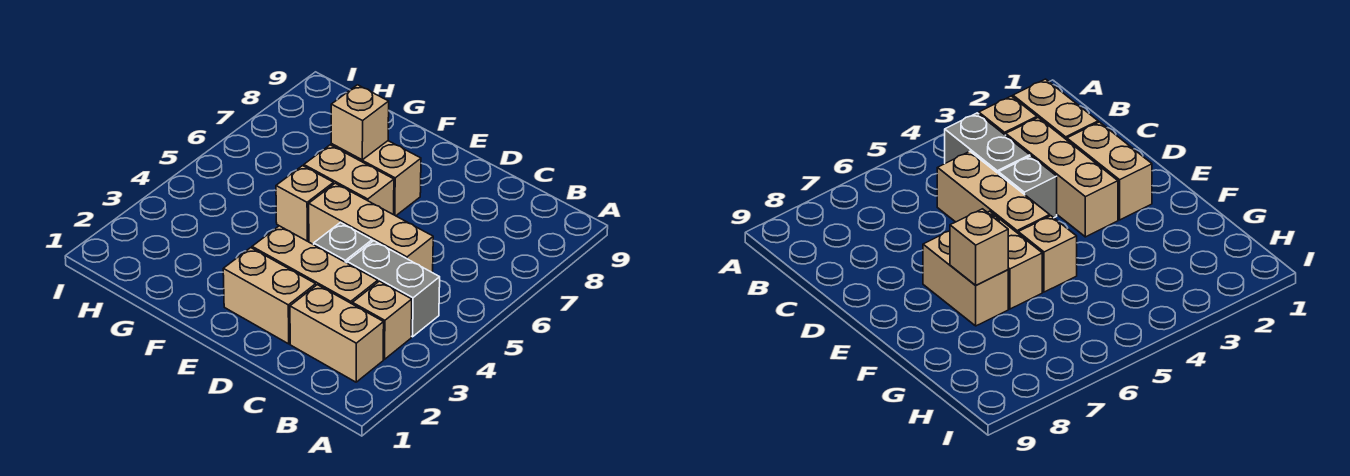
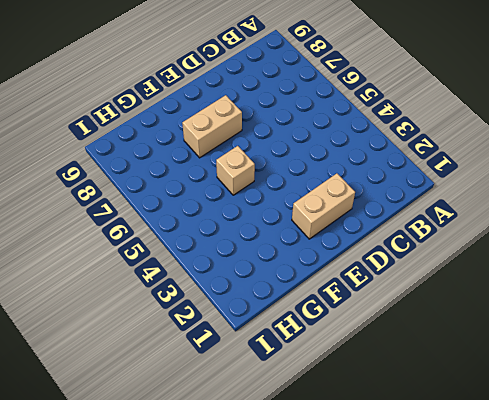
none -> tan brick B2:C2 level 1
none -> tan brick B3 level 1

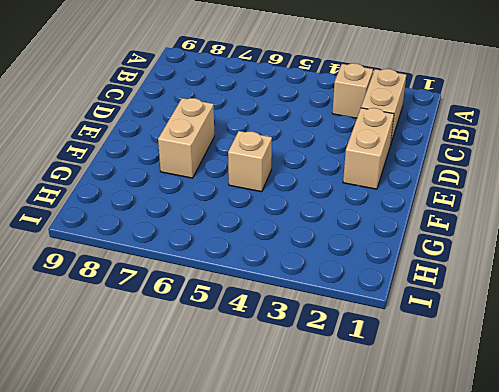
none -> grey brick B4:C4 level 1
none -> tan brick C3:E3 level 1

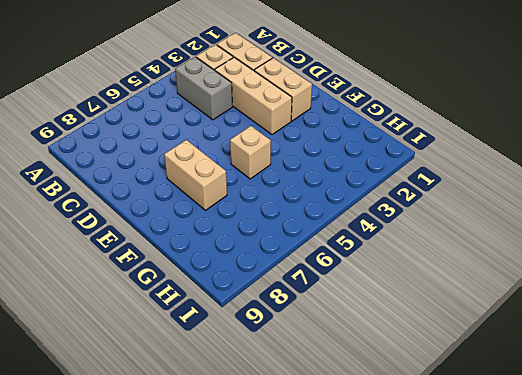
none -> tan brick C5:E5 level 1
none -> grey brick D4 level 1

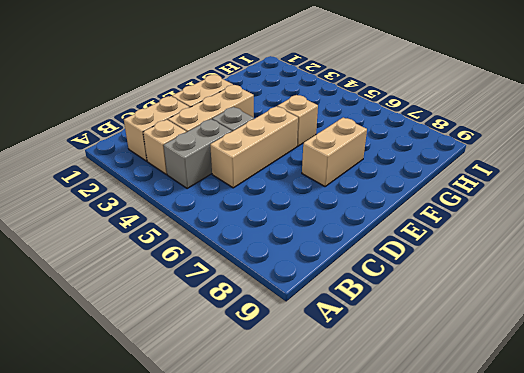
none -> tan brick E6:F6 level 1
none -> tan brick F7 level 2

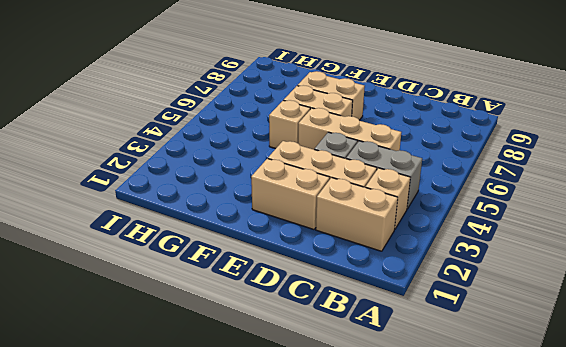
none -> tan brick F7 level 2

